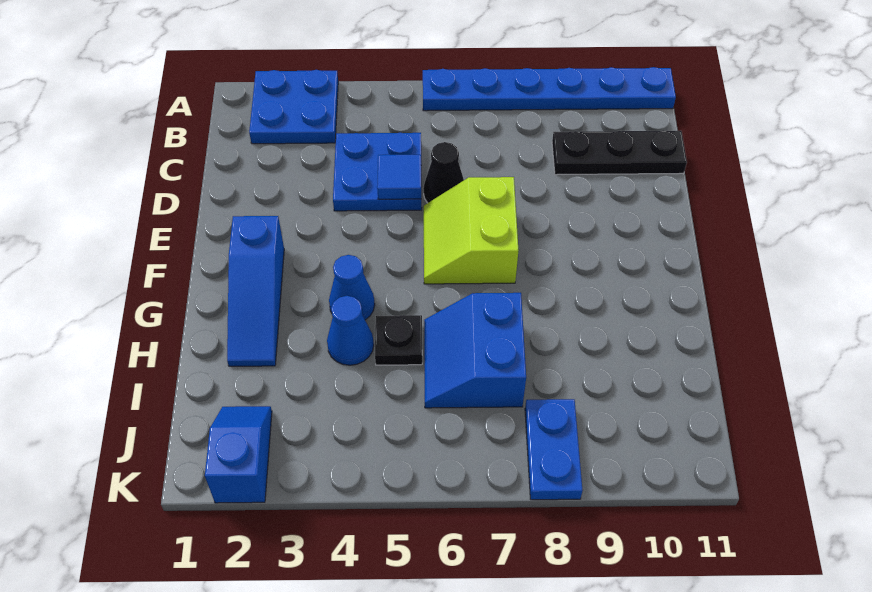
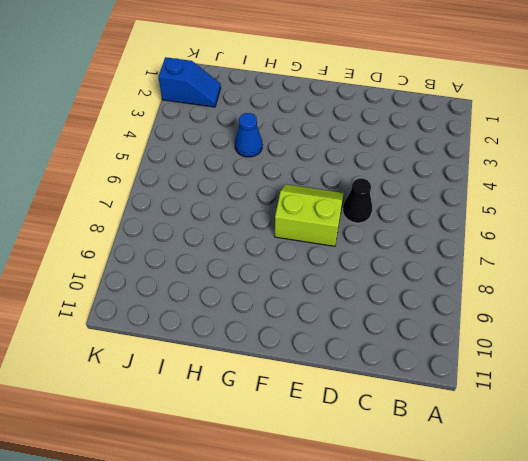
none -> blue plate A2:B3 level 1
none -> blue plate A6:A11 level 1
none -> blue plate C4:D5 level 1

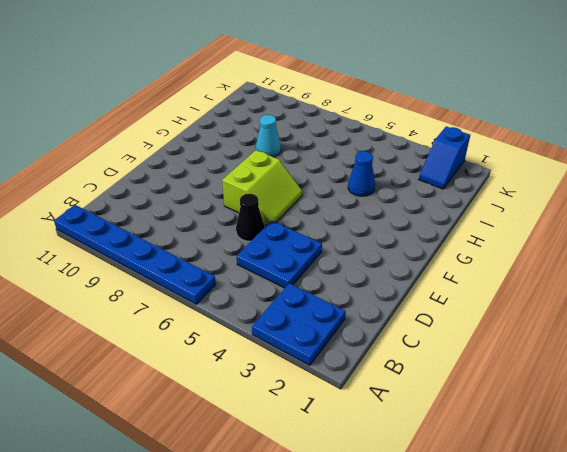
cyan cone H8 level 1 -> none
none -> black plate C9:C11 level 1
none -> blue slope F2:H2 level 1 top F
none -> blue cone G4 level 1

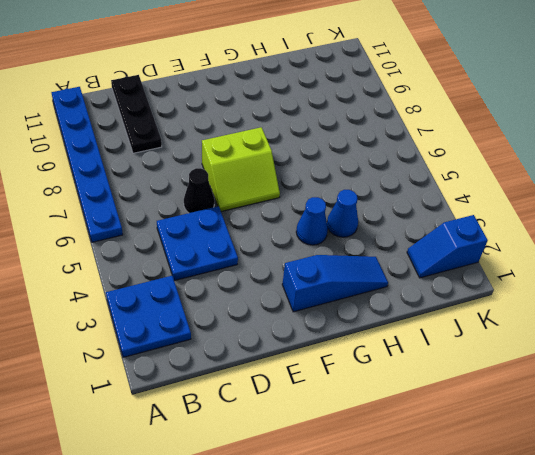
none -> black plate H5 level 1
none -> blue slope H6:I7 level 1 top 7
none -> blue plate J8:K8 level 1

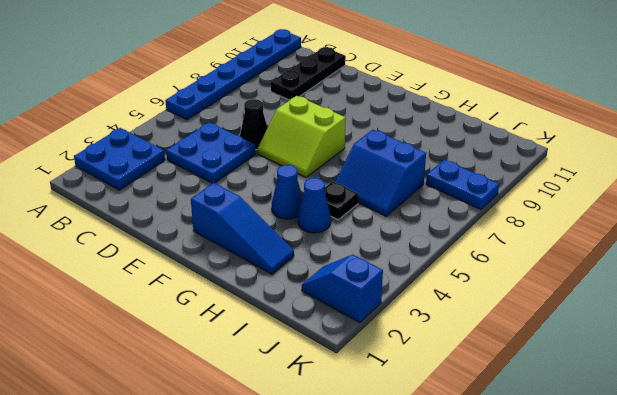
none -> blue tile D5 level 2

